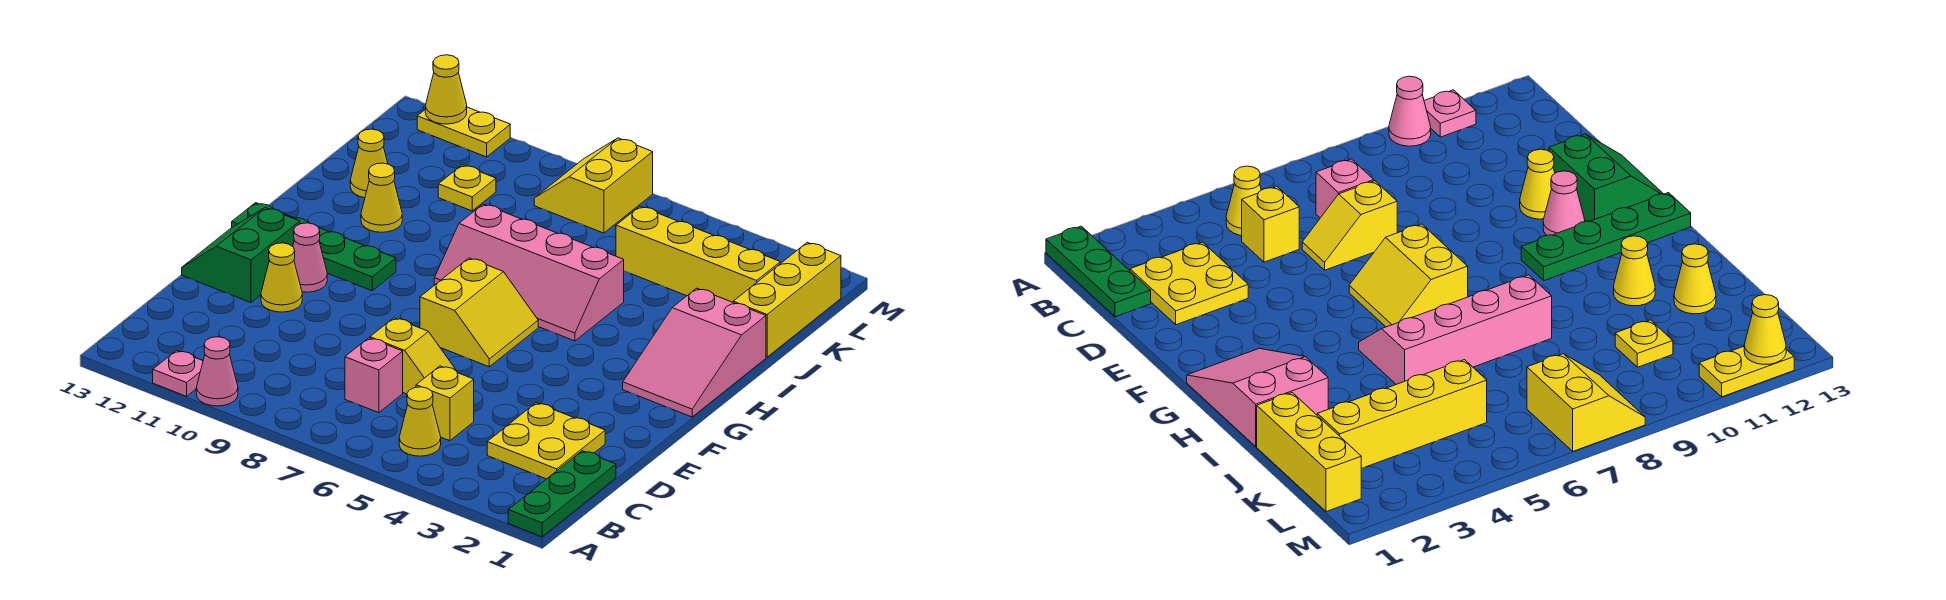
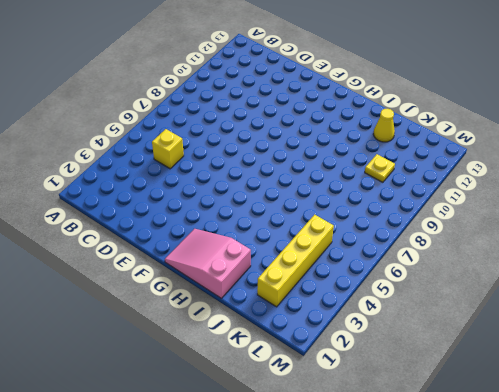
none -> green plate A1:C1 level 1
none -> pink cone A10 level 1
none -> pink plate A11 level 1

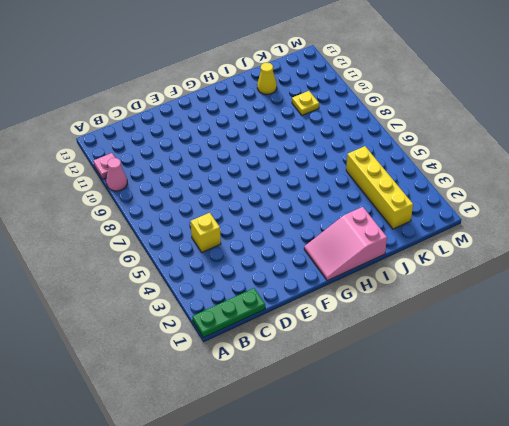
none -> yellow cone B5 level 1
none -> yellow plate C2:D3 level 1
none -> pink brick C7 level 1

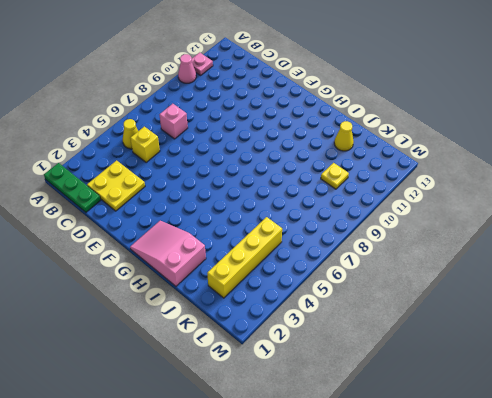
none -> yellow slope D6:D7 level 1 top 7
none -> yellow cone E11 level 1
none -> green slope E12:F13 level 1 top 12

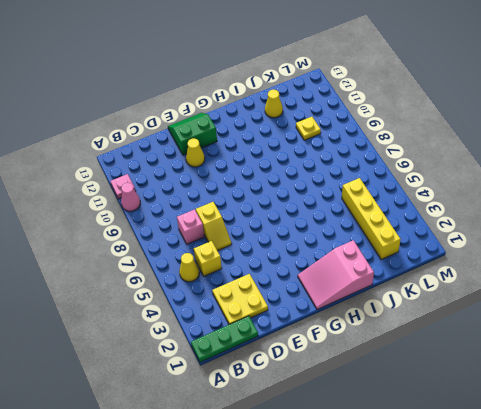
none -> yellow slope F6:G7 level 1 top 7
none -> pink cone F11 level 1
none -> green plate G10:G13 level 1

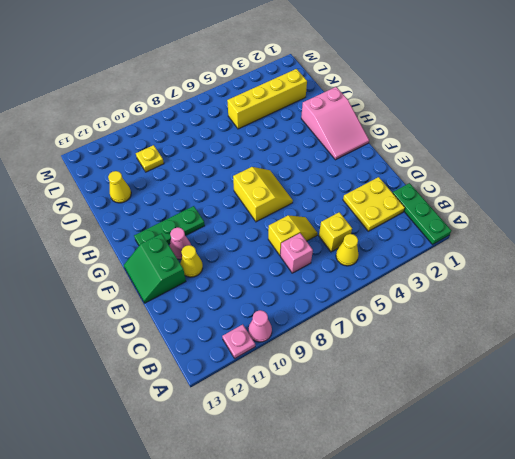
green plate G10:G12 level 1 -> green plate G10:G13 level 1
none -> pink slope H5:I8 level 1 top I
none -> yellow cone I11 level 1
none -> yellow brick J1:L1 level 1

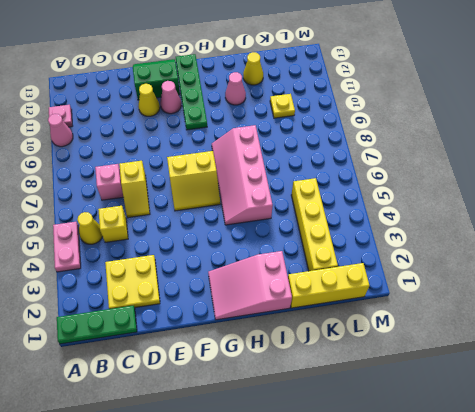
pink plate A4:A5 level 1 -> none
pink cone I11 level 1 -> yellow cone I11 level 1
none -> yellow slope L7:M8 level 1 top 7
none -> yellow plate M11:M12 level 1
none -> yellow cone M12 level 2

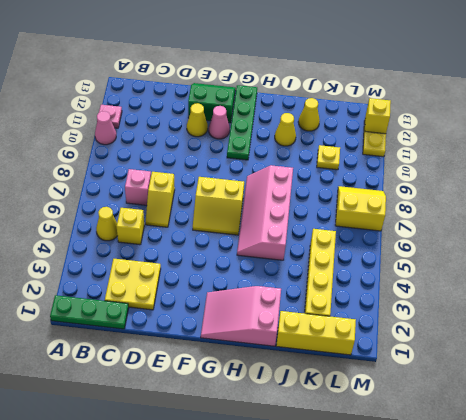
yellow brick M12 level 2 -> yellow cone M12 level 2

